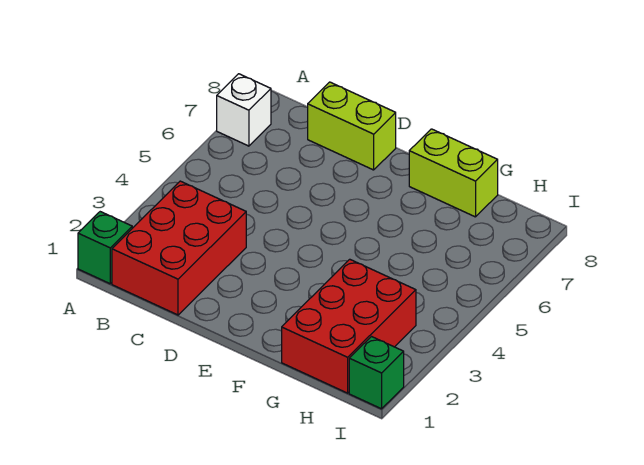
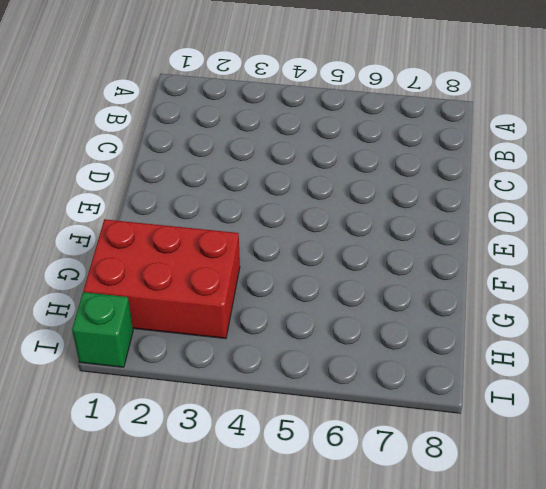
none -> green brick A1 level 1
none -> white brick A7 level 1

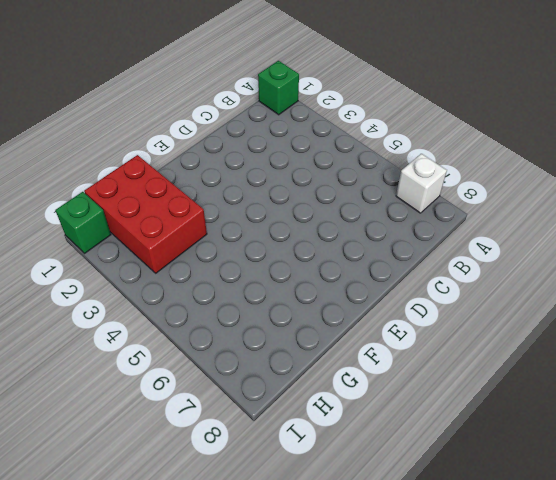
none -> red brick B1:C3 level 1
none -> lime brick C8:D8 level 1

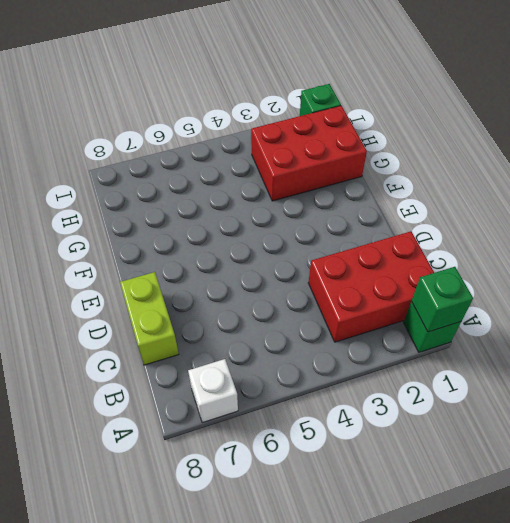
green brick A1 level 2 -> none
none -> lime brick F8:G8 level 1

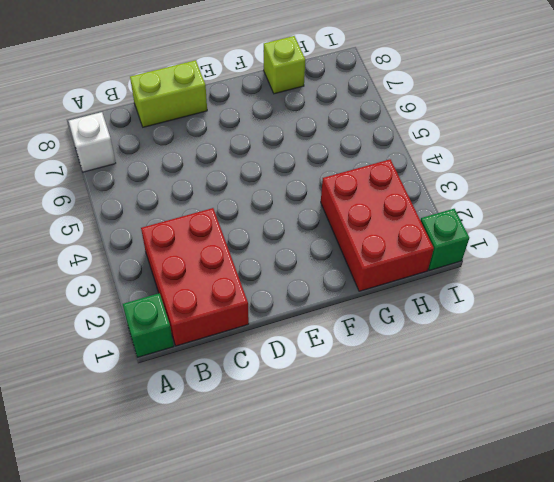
lime brick G8 level 1 -> lime brick F8:G8 level 1

